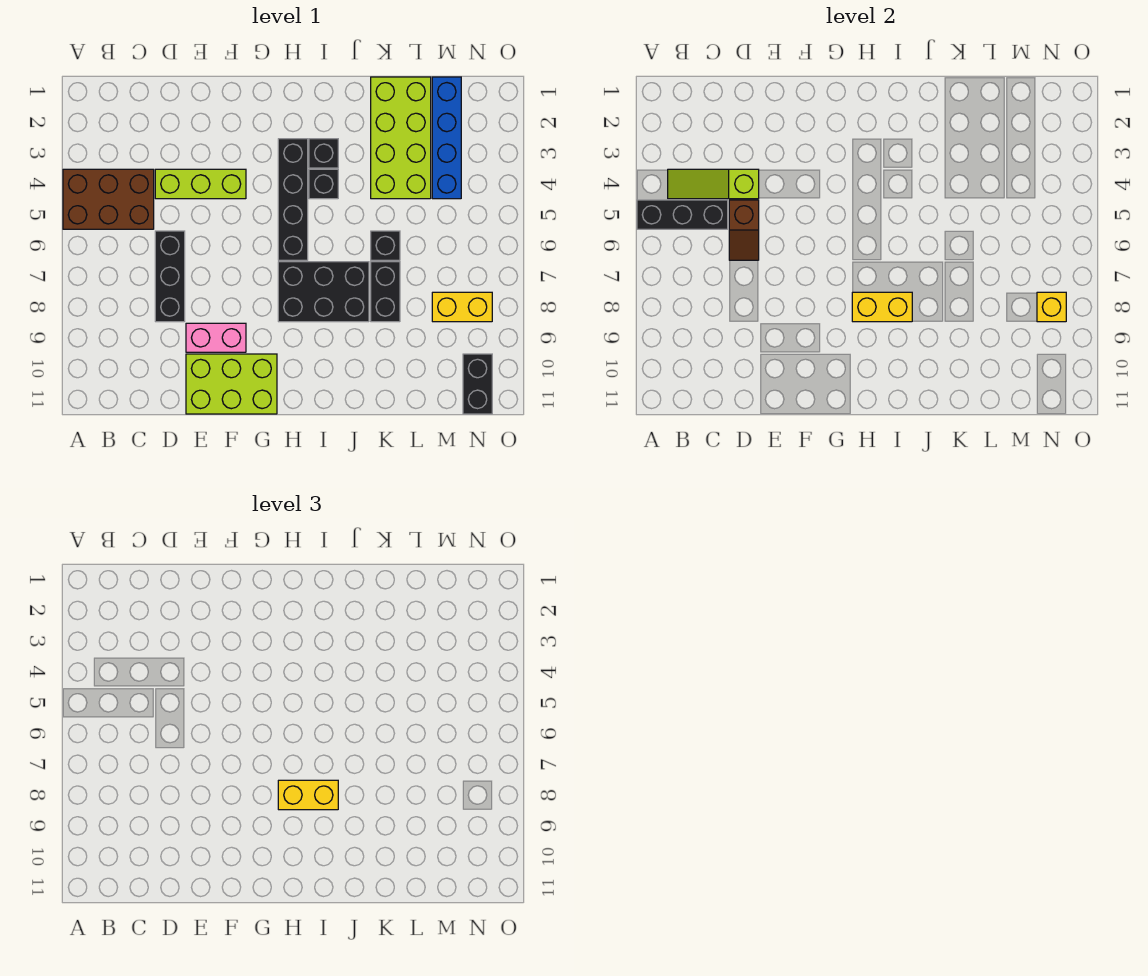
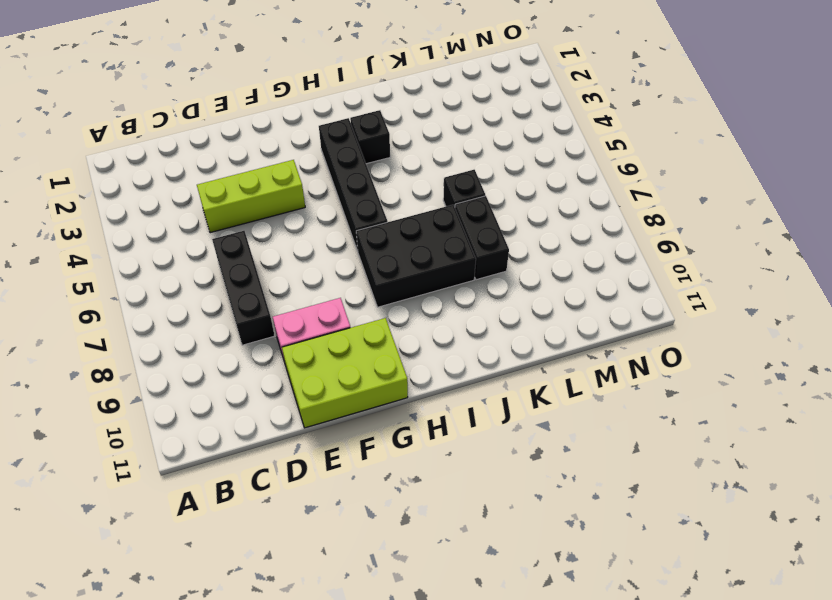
none -> brown brick A4:C5 level 1
none -> black brick I4 level 1
none -> lime brick K1:L4 level 1

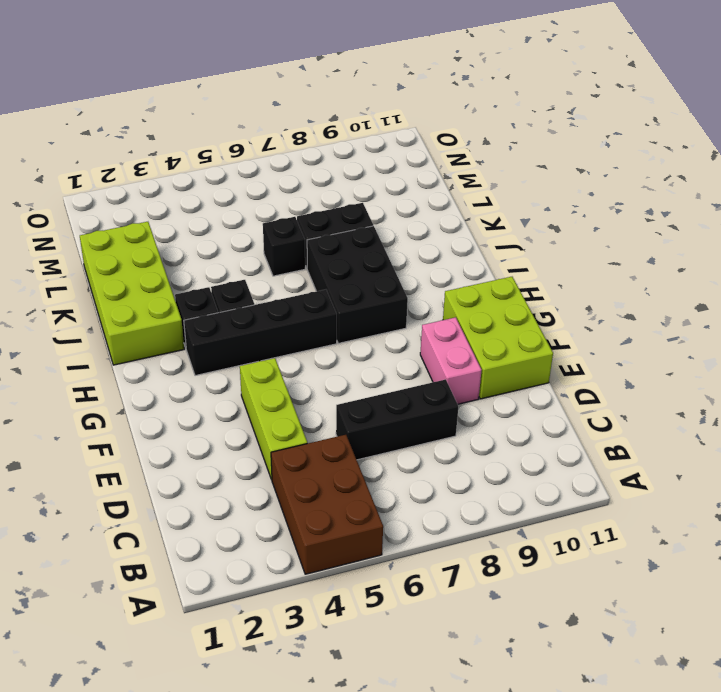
lime brick I1:L2 level 1 -> lime brick K1:L4 level 1
none -> blue brick M1:M4 level 1
none -> yellow brick M8:N8 level 1
none -> black brick N10:N11 level 1

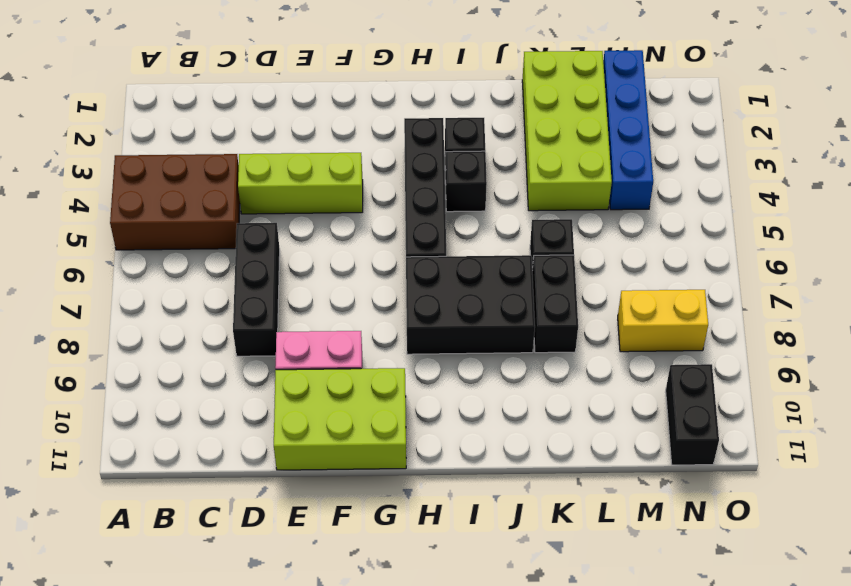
none -> black brick A5:C5 level 2
none -> lime slope B4:D4 level 2 top D
none -> brown slope D5:D6 level 2 top 5

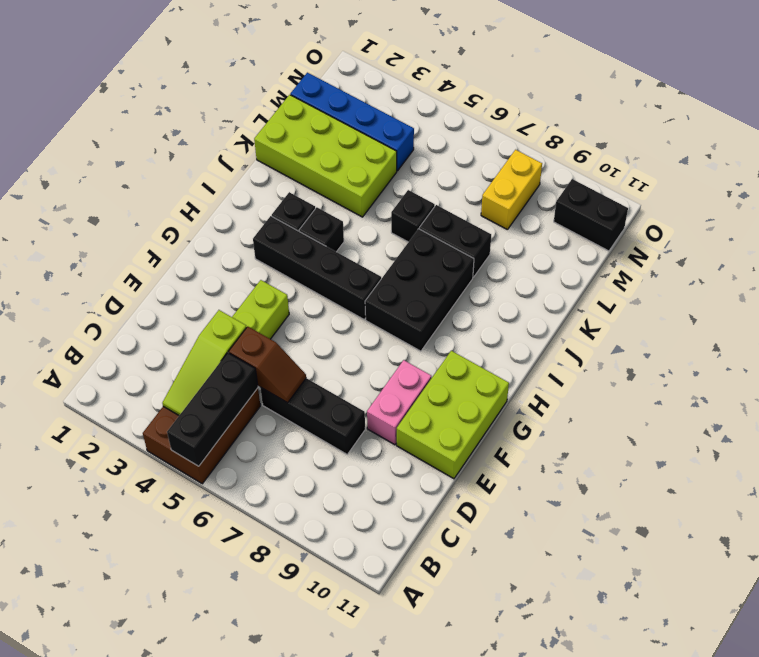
none -> yellow brick H8:I8 level 2
none -> yellow brick N8 level 2
none -> yellow brick H8:I8 level 3

